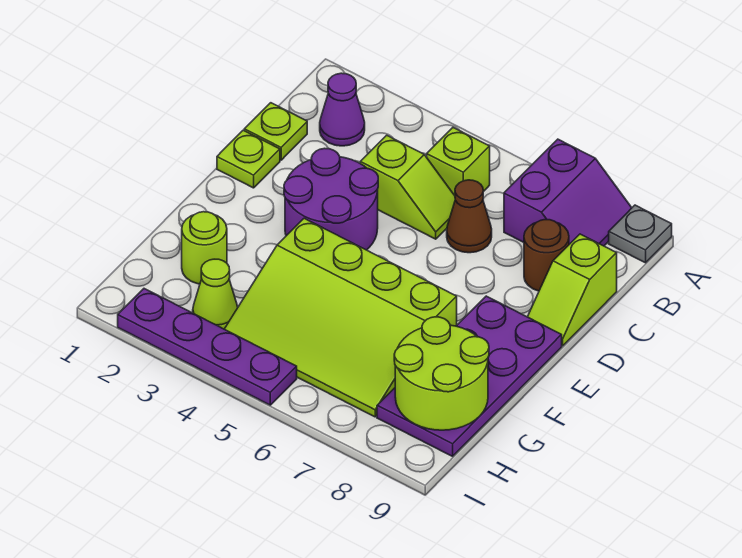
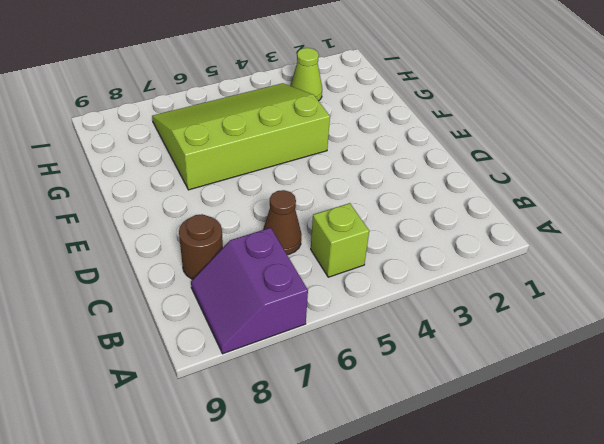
none -> grey plate A9 level 1
none -> purple cone B2 level 1
none -> lime plate C1 level 1

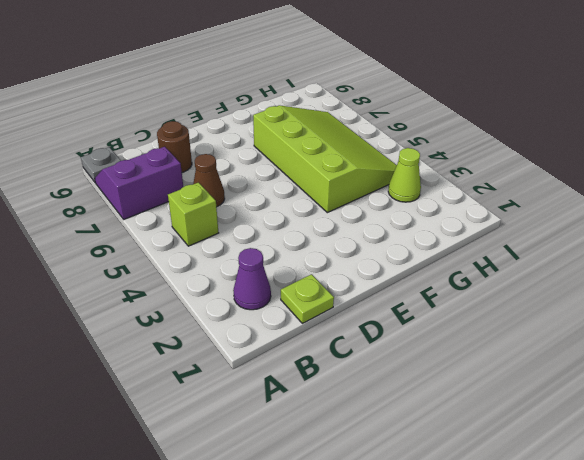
none -> lime slope C4:C5 level 1 top 4
none -> lime slope C9:D9 level 1 top C
none -> lime plate D1 level 1

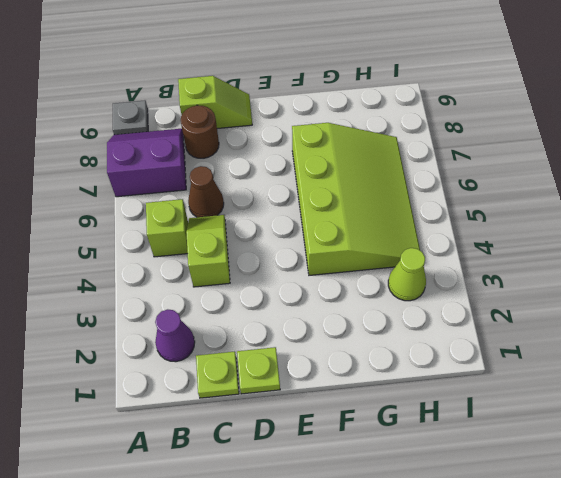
none -> purple round brick D3:E4 level 1
none -> purple plate E8:H9 level 1
none -> lime round brick G2 level 1

